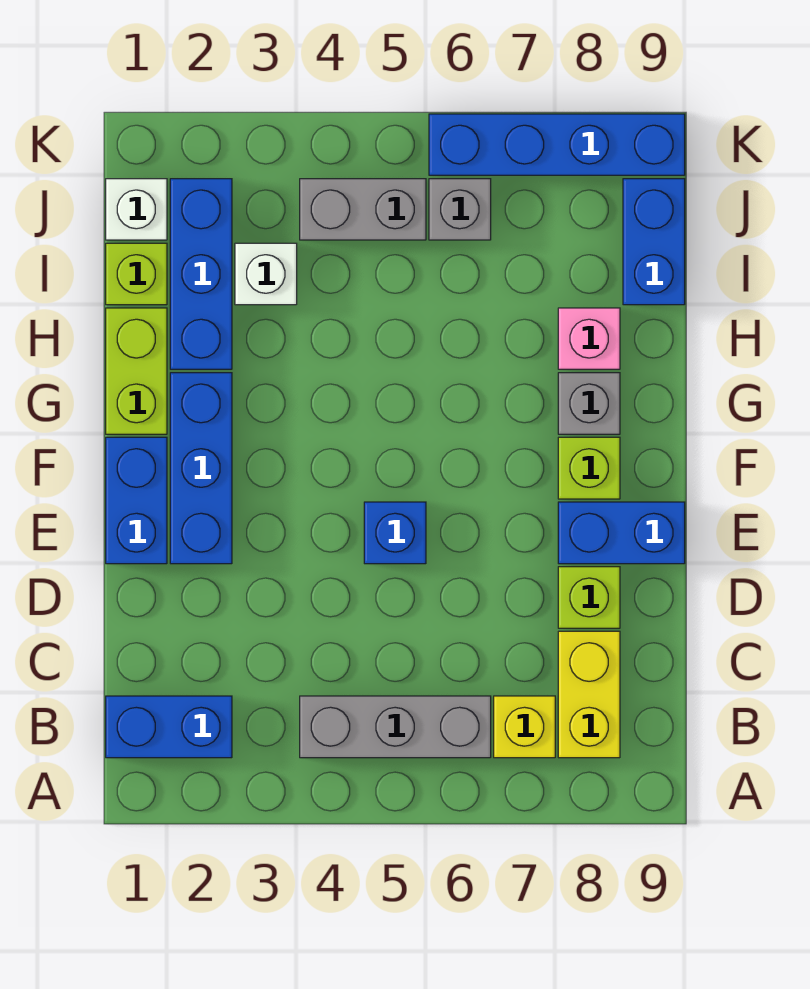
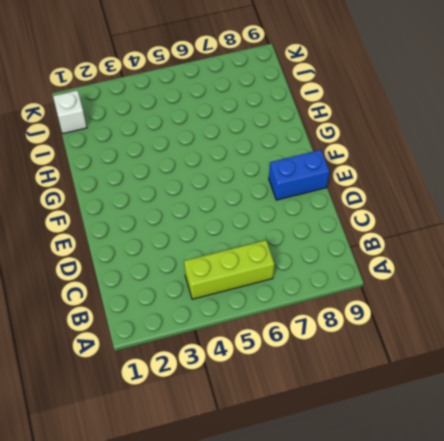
lime brick B4:B6 level 1 -> grey brick B4:B6 level 1
none -> blue brick B1:B2 level 1
none -> yellow brick B7 level 1
none -> yellow brick B8:C8 level 1

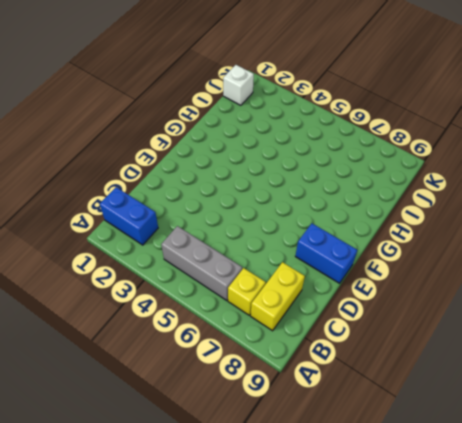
none -> lime brick D8 level 1
none -> blue brick E1:F1 level 1
none -> blue brick E2:G2 level 1

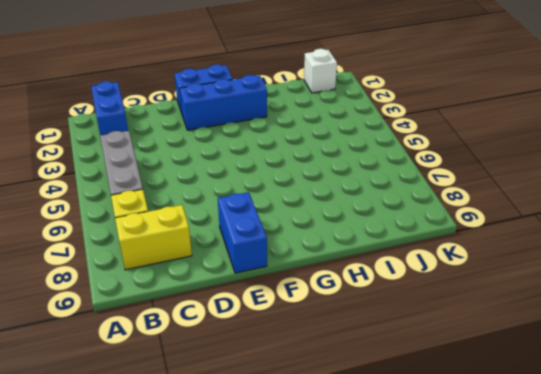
none -> lime brick D8 level 1
none -> blue brick E5 level 1
none -> lime brick F8 level 1

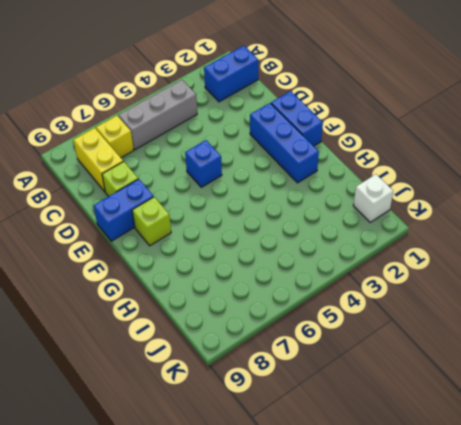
none -> lime brick G1:H1 level 1
none -> grey brick G8 level 1
none -> blue brick H2:J2 level 1

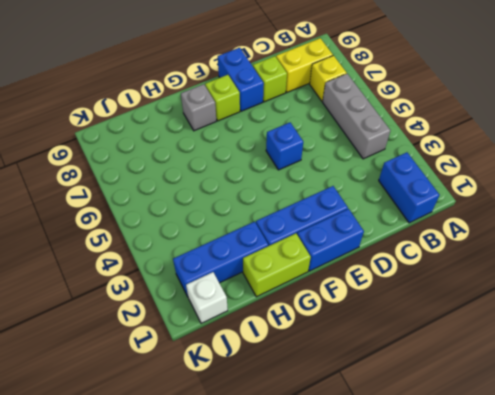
none -> pink brick H8 level 1
none -> lime brick I1 level 1
none -> white brick I3 level 1

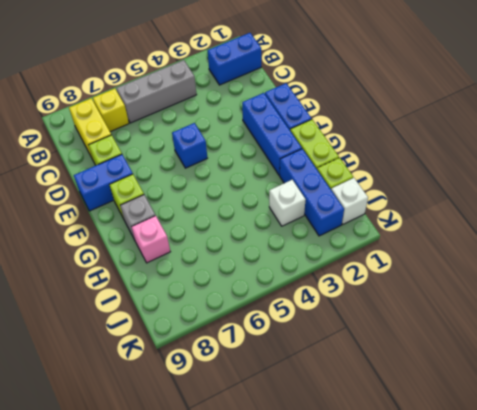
none -> blue brick I9:J9 level 1
none -> grey brick J4:J5 level 1
none -> grey brick J6 level 1

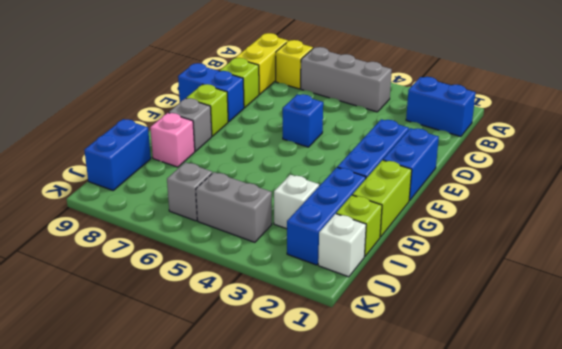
none -> blue brick K6:K9 level 1

